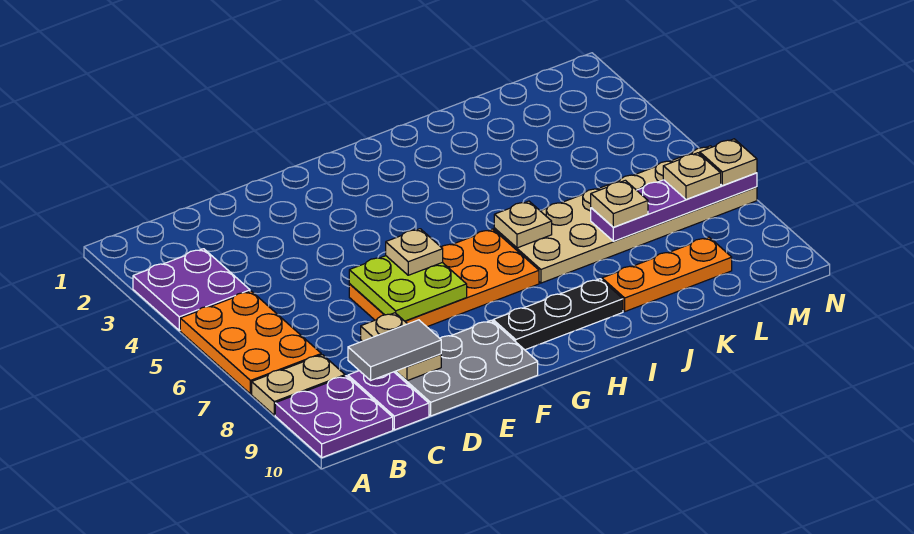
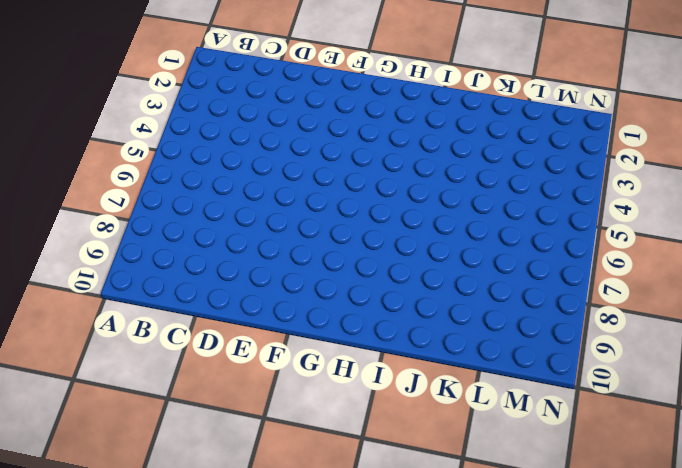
none -> purple plate A3:B4 level 1
none -> orange plate A5:B7 level 1
none -> tan plate A8:B8 level 1

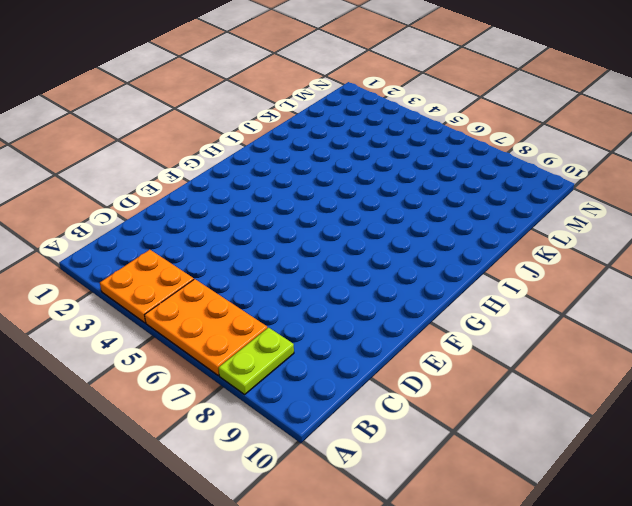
orange plate A3:B4 level 1 -> purple plate A3:B4 level 1
lime plate A8:B8 level 1 -> tan plate A8:B8 level 1
none -> purple plate A9:B10 level 1
none -> purple plate C9:C10 level 1
none -> grey plate D9:F10 level 1

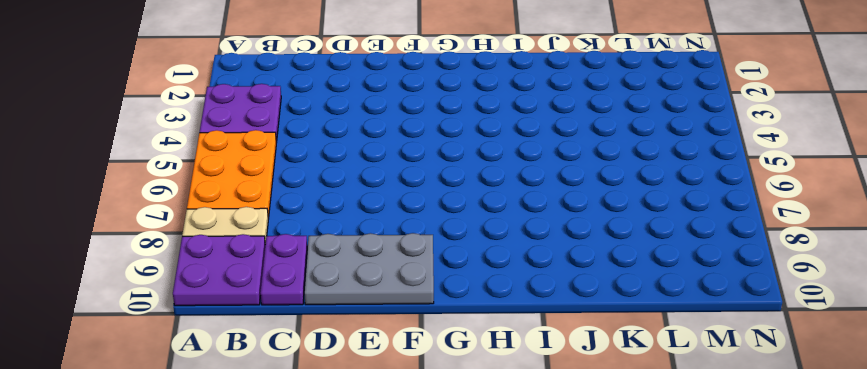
none -> orange plate E6:H7 level 1
none -> black plate G9:I9 level 1
none -> tan plate I6:N7 level 1

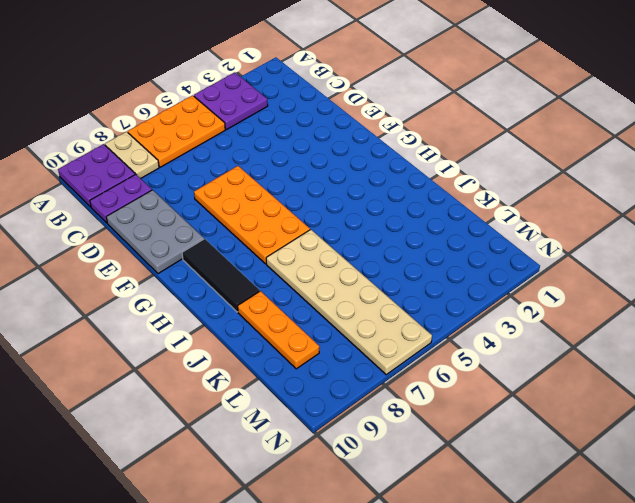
black tile G9:I9 level 1 -> black plate G9:I9 level 1
none -> tan plate D8:D9 level 2
none -> lime plate E6:F7 level 2
none -> tan plate I6 level 2

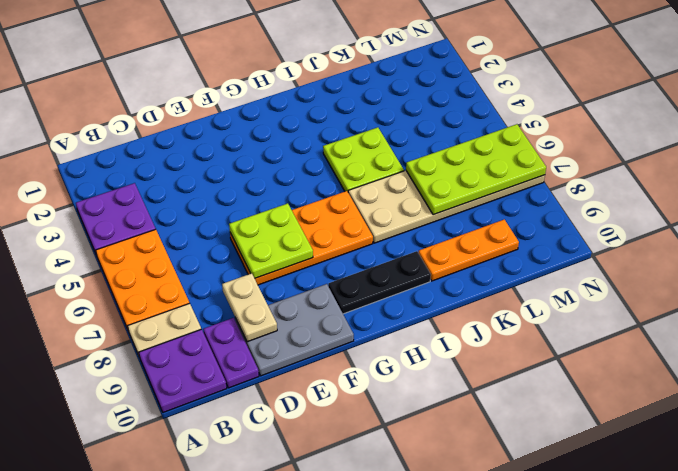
lime plate I4:J5 level 1 -> none
lime plate K6:N7 level 2 -> purple plate K7:N7 level 2
none -> tan plate I6 level 2
none -> grey tile C9:D9 level 3
none -> tan plate F6 level 3

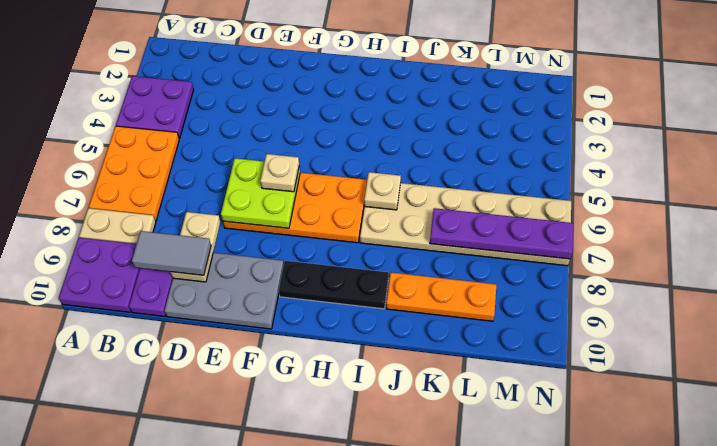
none -> tan plate K7 level 3
none -> tan plate M7 level 3
none -> tan plate N7 level 3

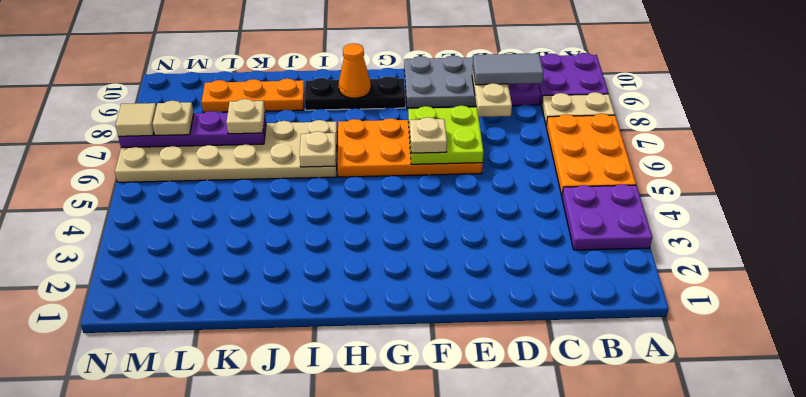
orange cone H9 level 2 -> none
tan tile N7 level 3 -> tan plate N7 level 3

